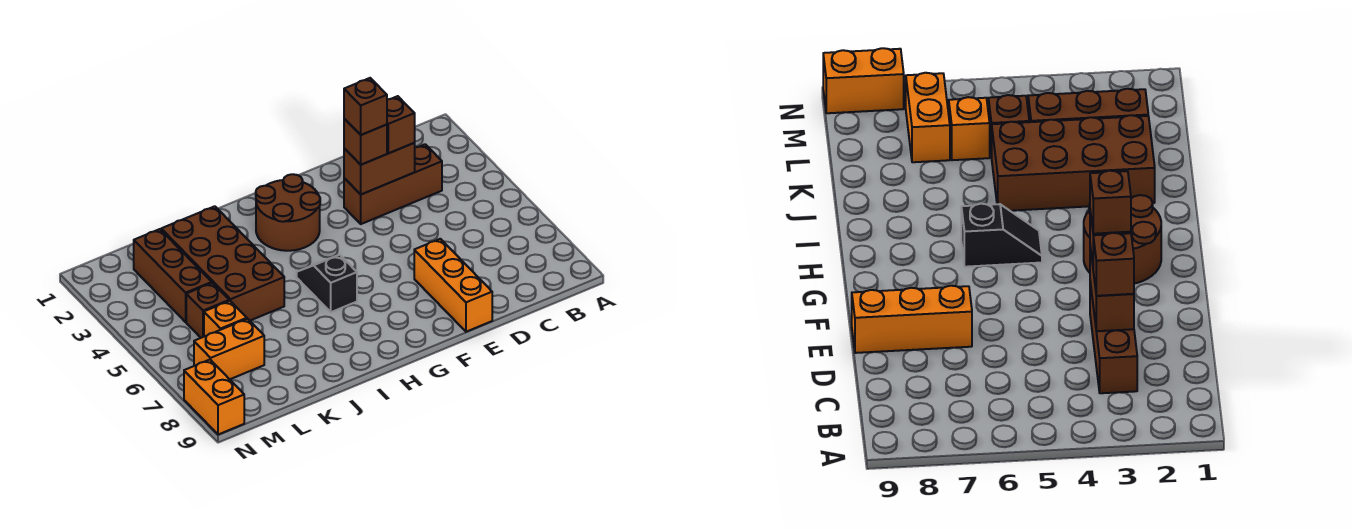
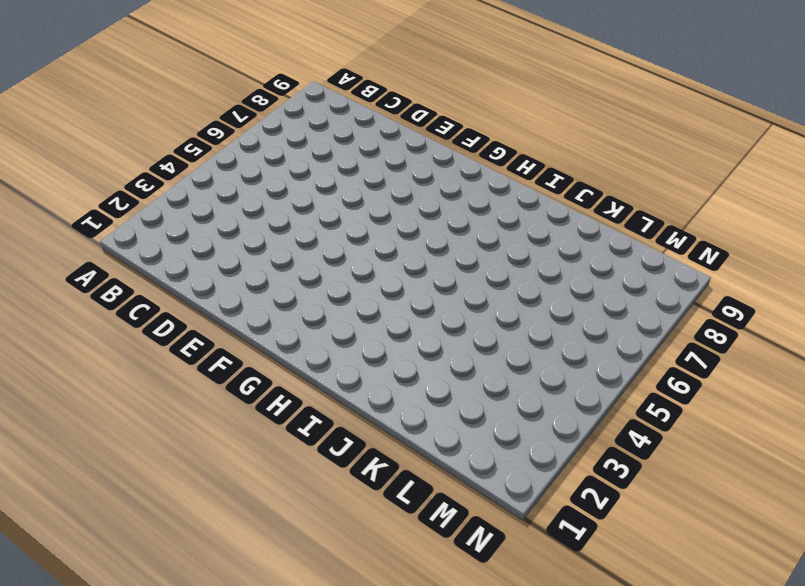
none -> brown brick C3:E3 level 1
none -> orange brick E7:E9 level 1
none -> brown round brick G2:H3 level 1

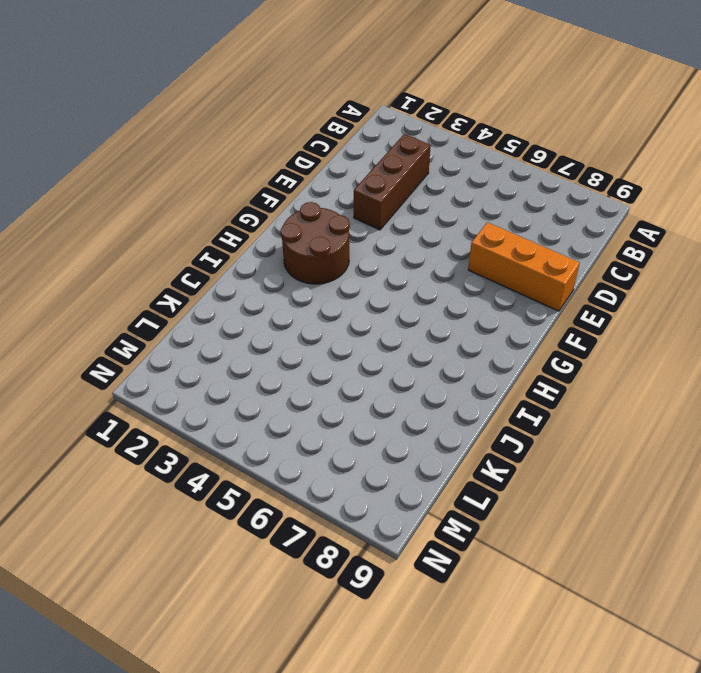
none -> black slope H5:H6 level 1 top 6
none -> brown brick J2:K5 level 1
none -> brown brick L2:L4 level 1

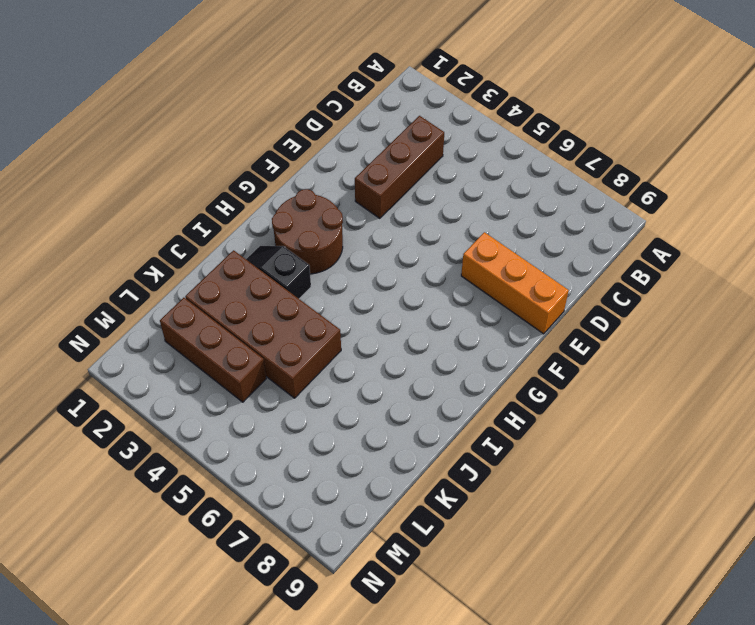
black slope I2:I3 level 1 top 3 -> black slope H5:H6 level 1 top 6
none -> brown brick L5 level 1
none -> orange brick L6 level 1
none -> orange brick L7:M7 level 1

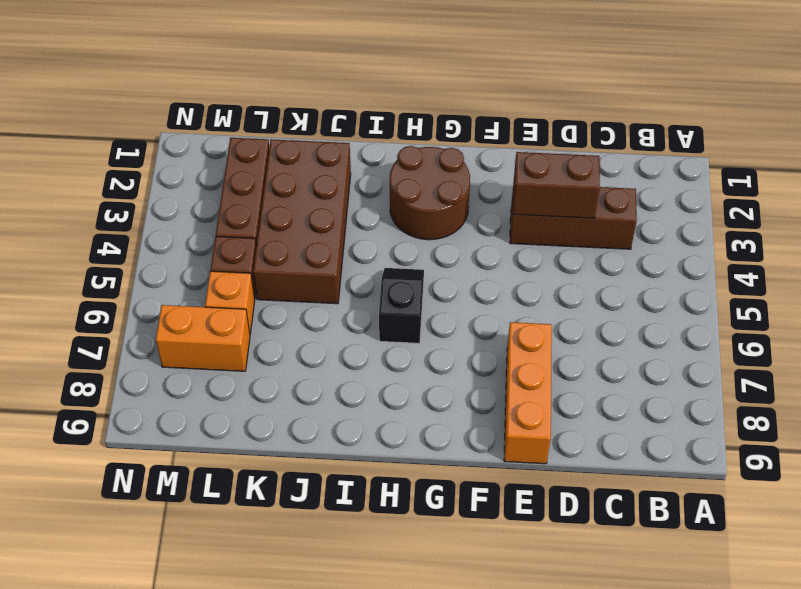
none -> orange brick N8:N9 level 1
none -> brown brick D3 level 3
none -> brown brick E3 level 3

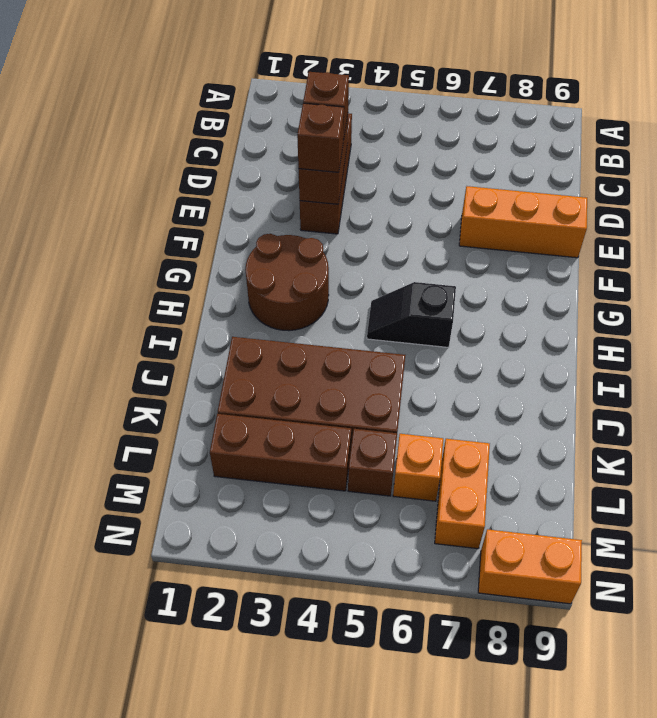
none -> brown brick E3 level 4

